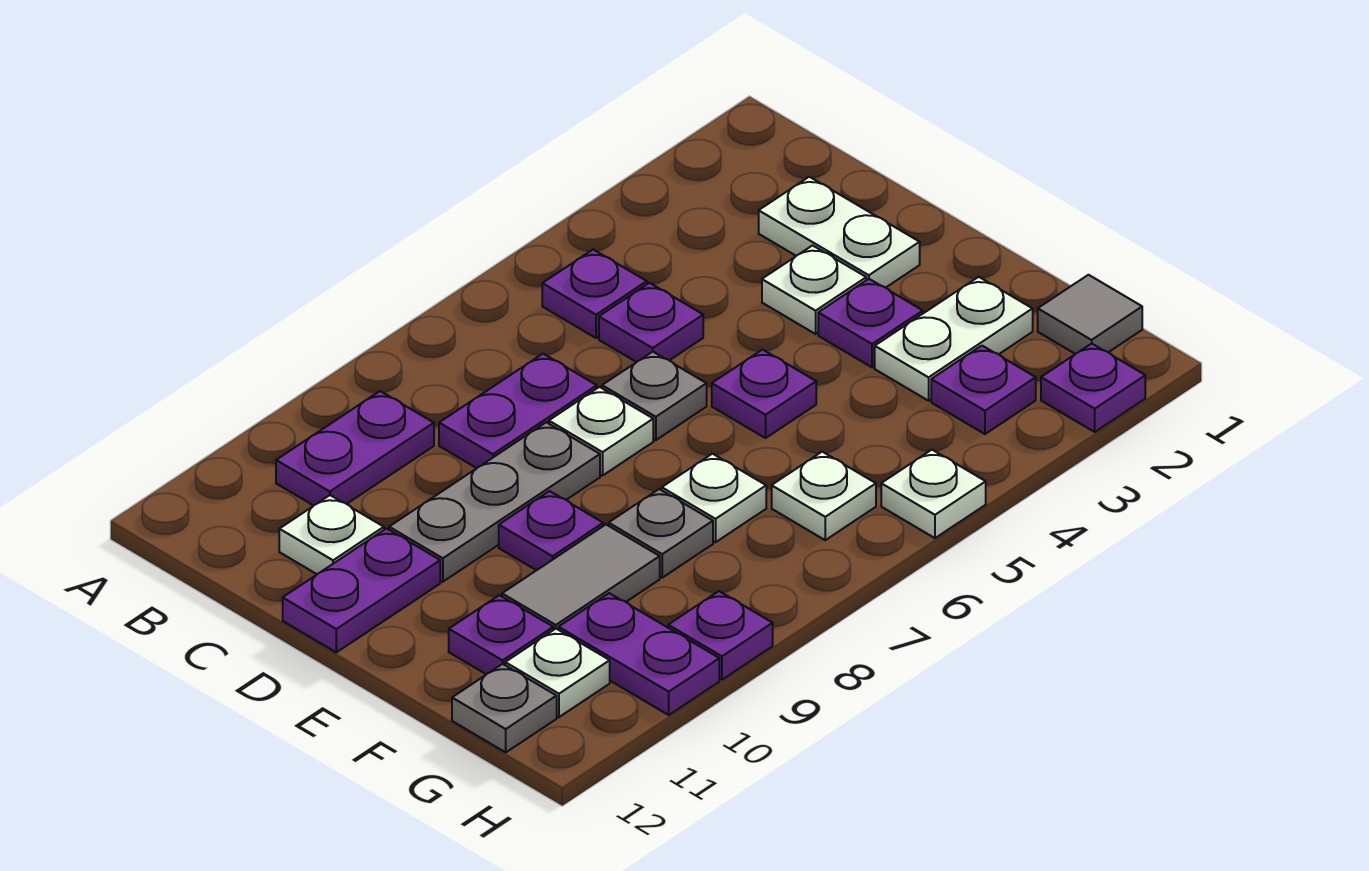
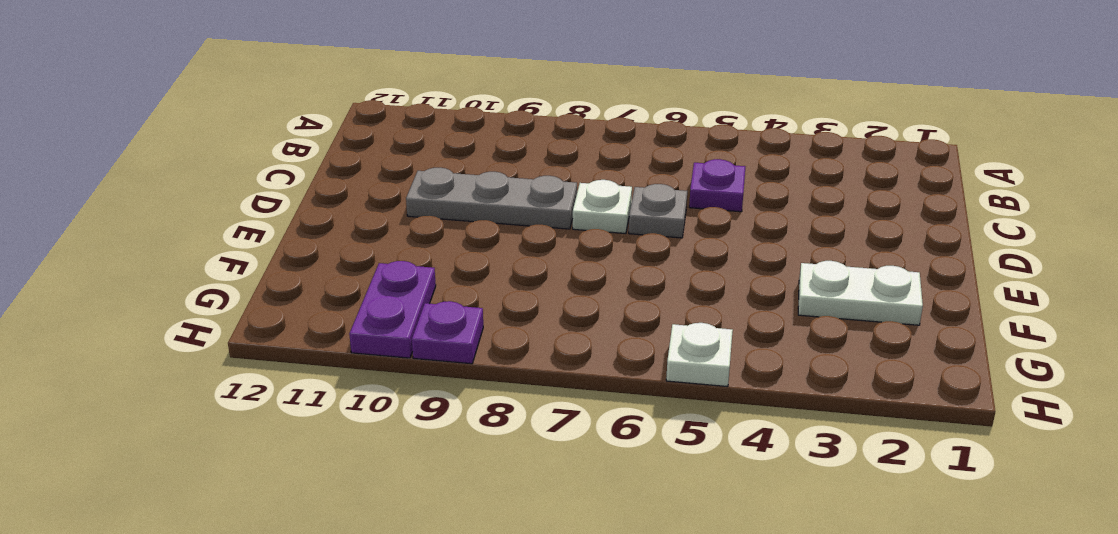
none -> purple plate B5 level 1
none -> purple plate B9:B10 level 1
none -> white plate C2:D2 level 1

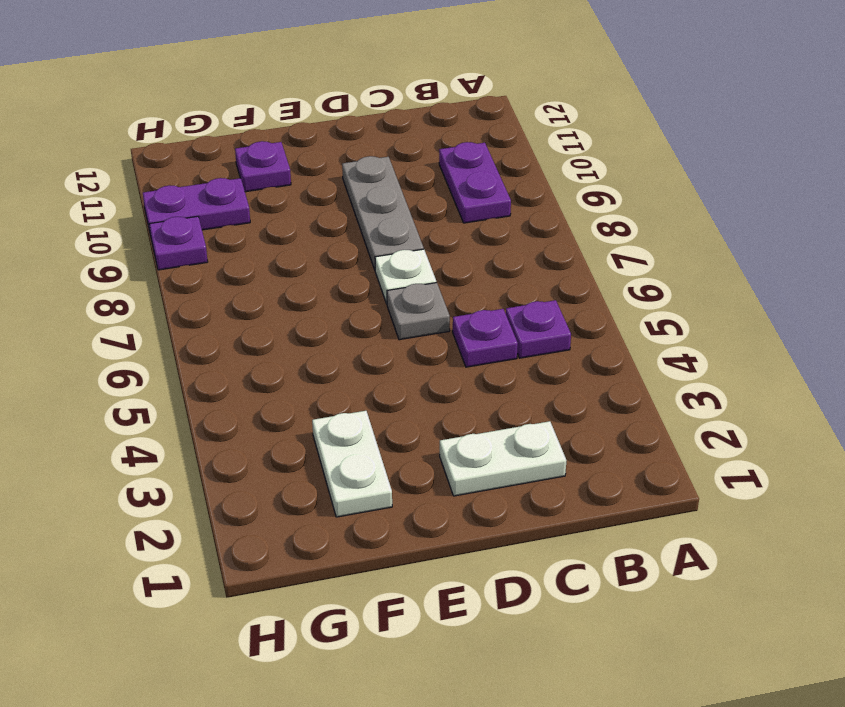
none -> purple plate C7:C8 level 1
none -> white plate C11 level 1
none -> white plate D3 level 1

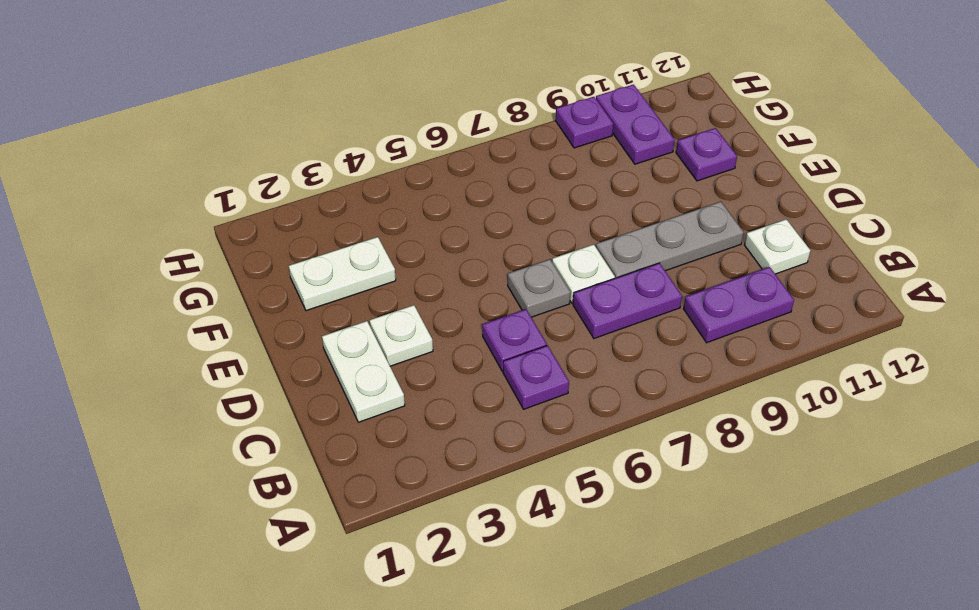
none -> purple plate D11:D12 level 1
none -> purple plate E3 level 1
none -> purple plate E5 level 1

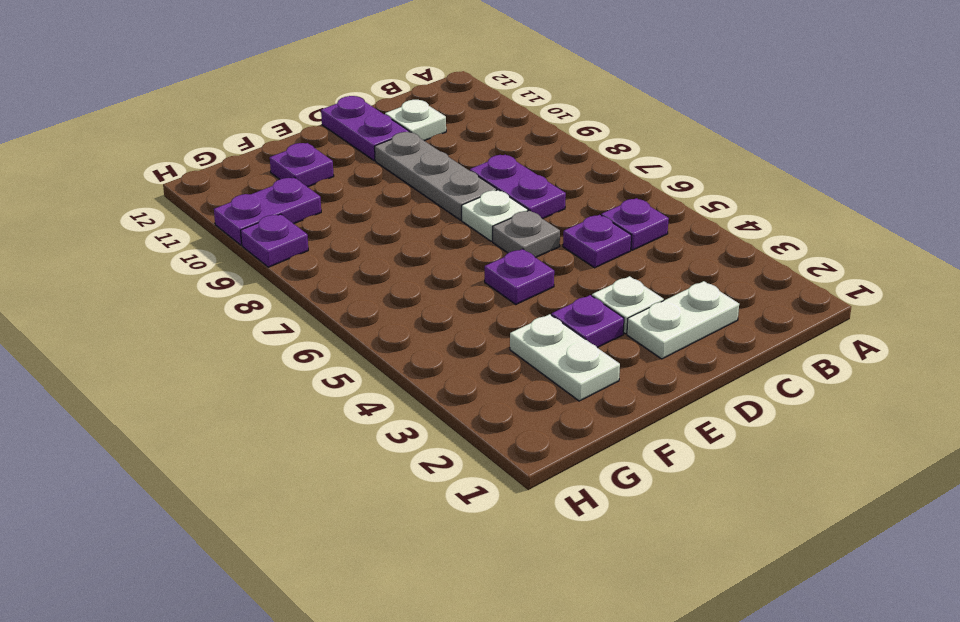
none -> purple plate B9:B10 level 1
none -> purple plate E9 level 1
none -> white plate F7 level 1

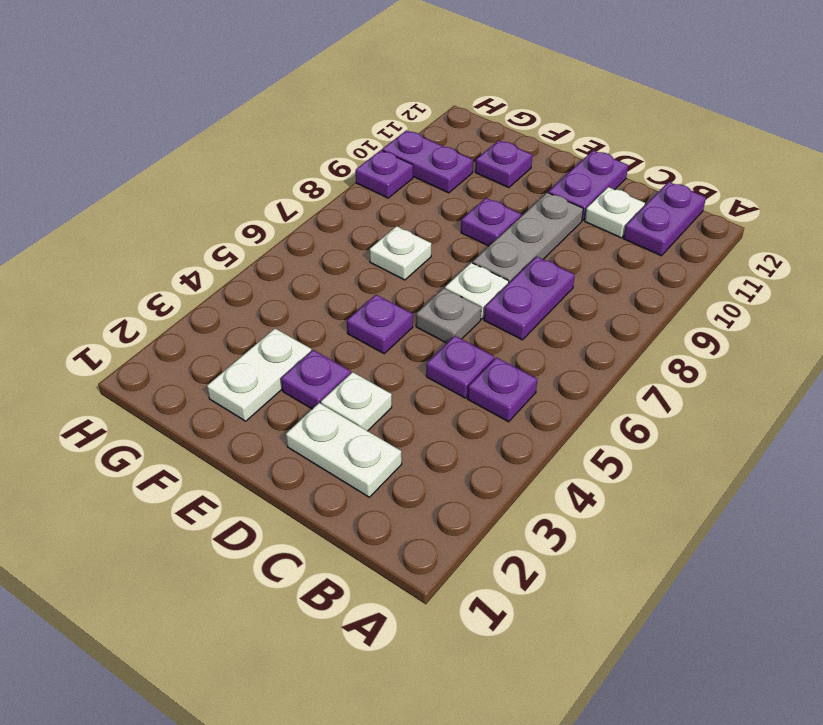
purple plate B11:B12 level 1 -> purple plate B9:B10 level 1
none -> grey plate F8 level 1
none -> grey tile F9:F10 level 1
none -> grey tile G1 level 1

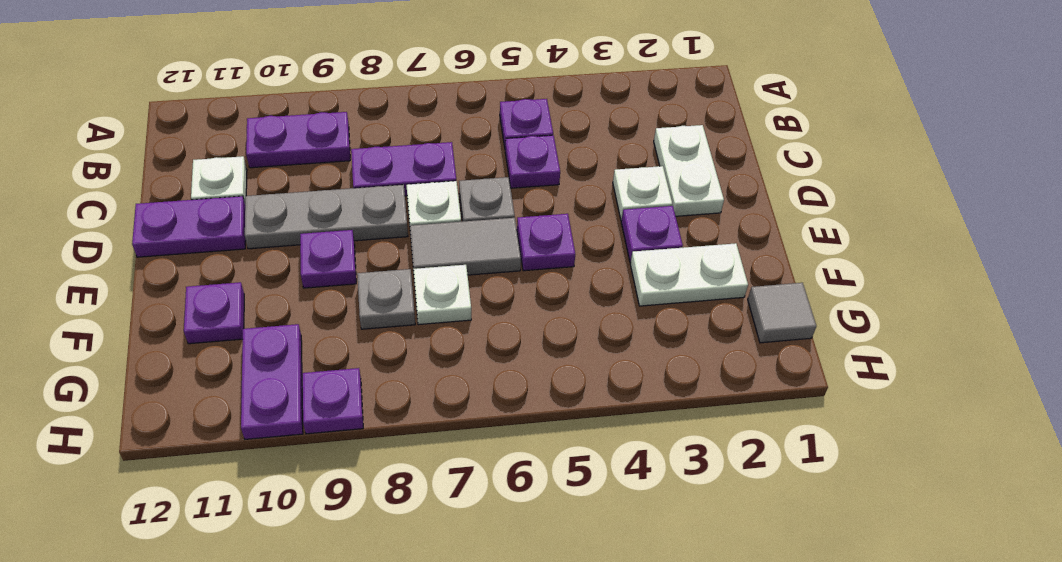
grey tile E6:E7 level 1 -> grey tile F9:F10 level 1
none -> purple plate G3 level 1
none -> white plate G6 level 1
none -> white plate G11 level 1

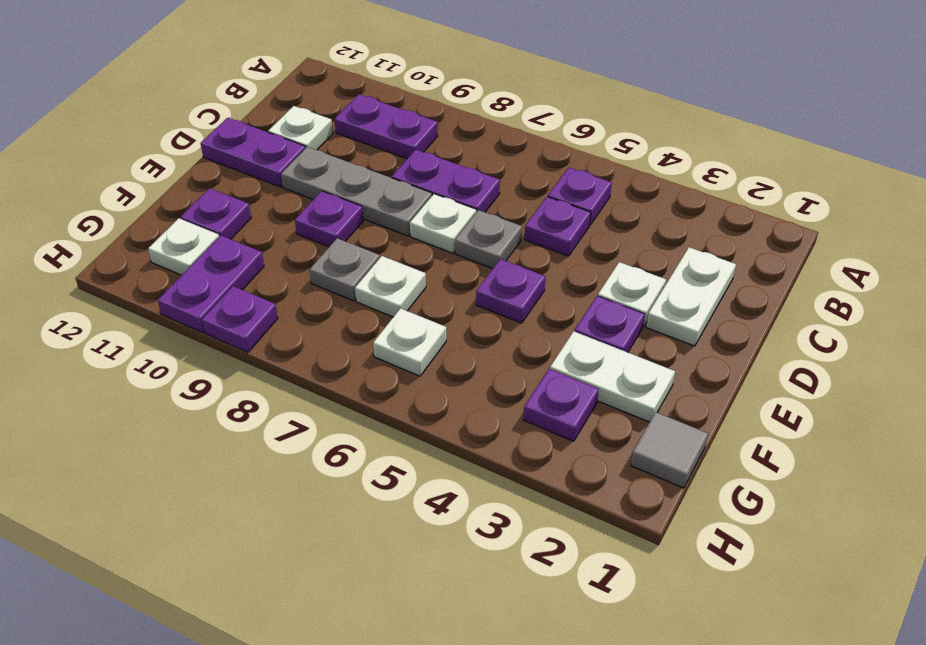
none -> grey tile F9:F10 level 1
none -> grey plate G12 level 1
none -> purple plate H2 level 1

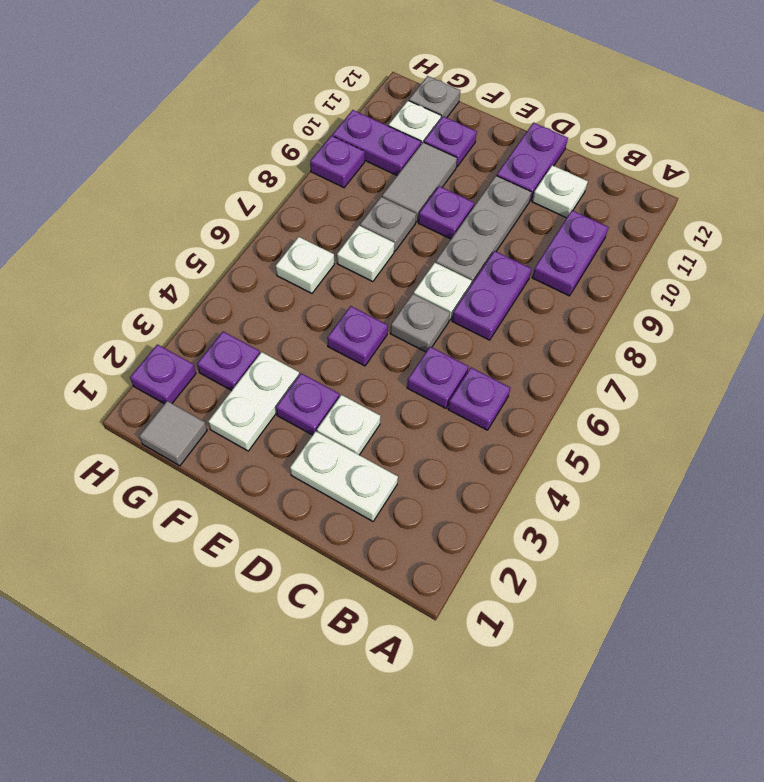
none -> white plate H5 level 1

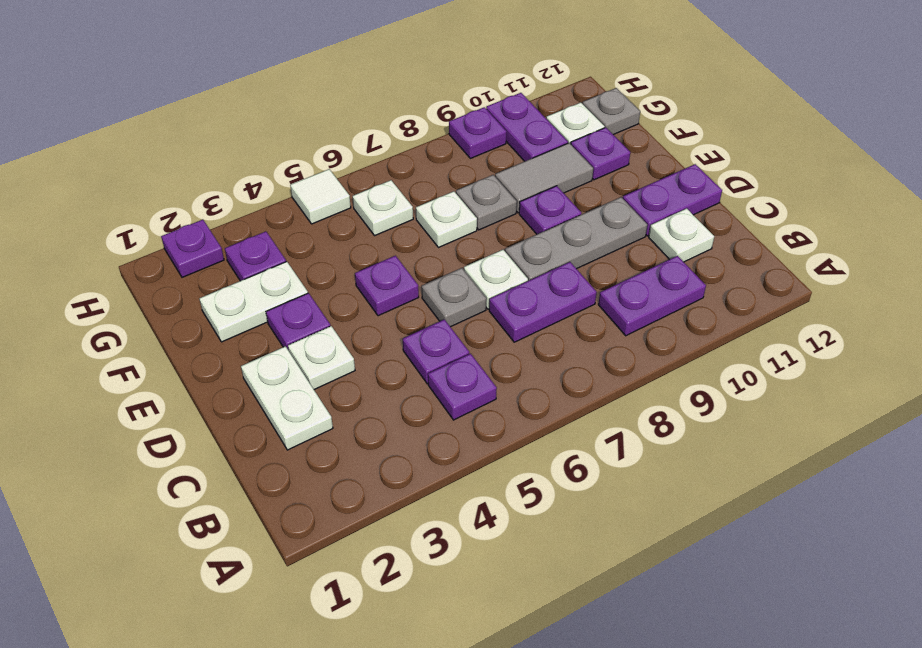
white tile H5 level 1 -> white plate H5 level 1
none -> grey tile G1 level 1

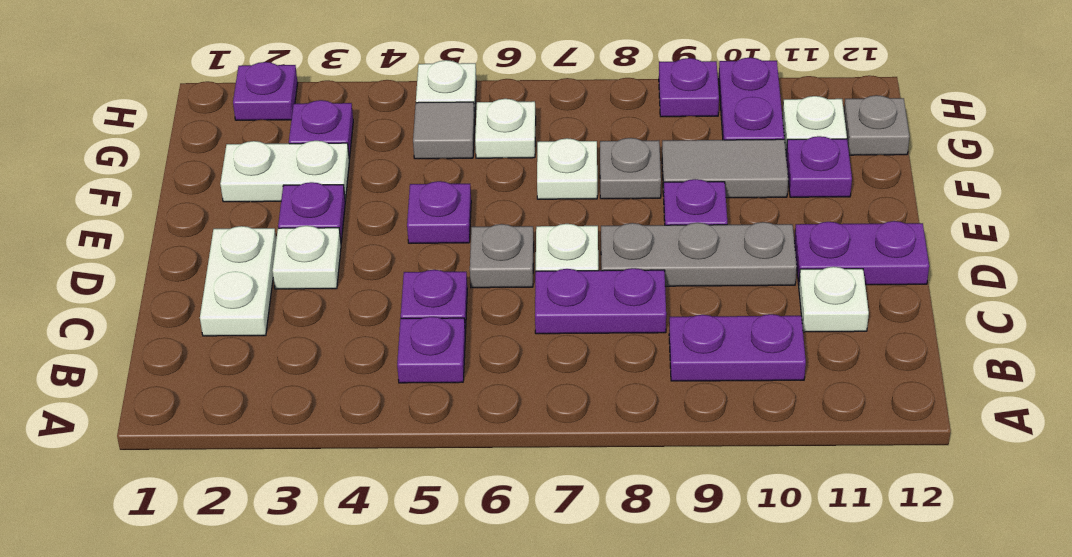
grey tile G5 level 1 -> grey tile G1 level 1

